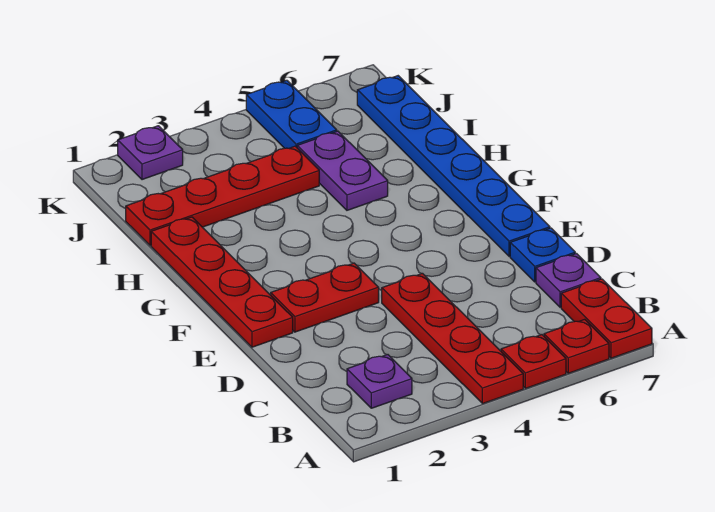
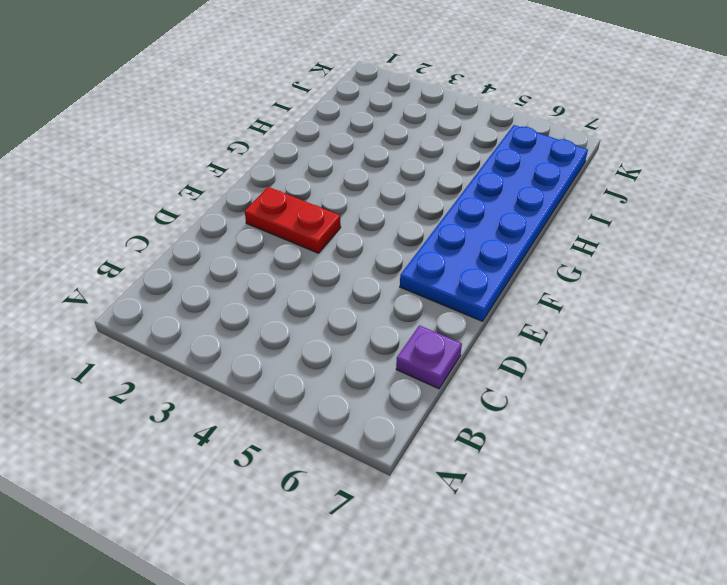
blue plate E6:J7 level 1 -> blue plate E7:J7 level 1
none -> red plate A4:D4 level 1
none -> red plate A5 level 1
none -> red plate A6 level 1

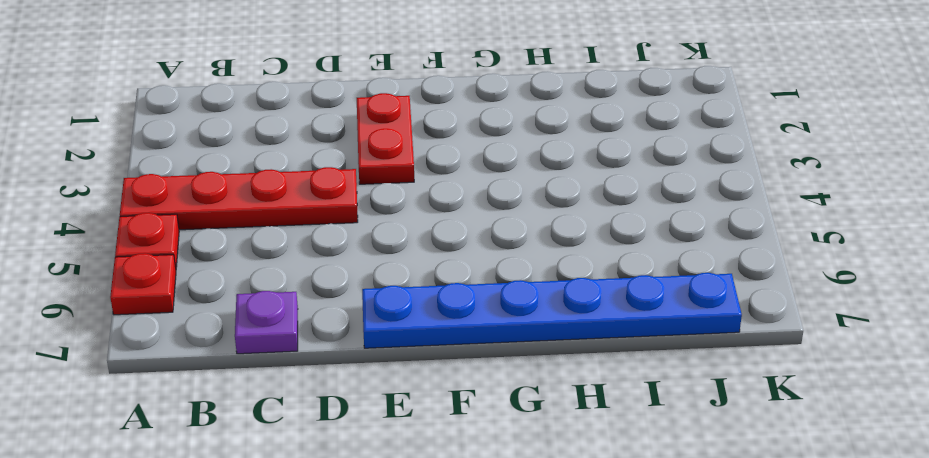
none -> red plate A7:B7 level 1
none -> purple plate B2 level 1
none -> blue plate D7 level 1

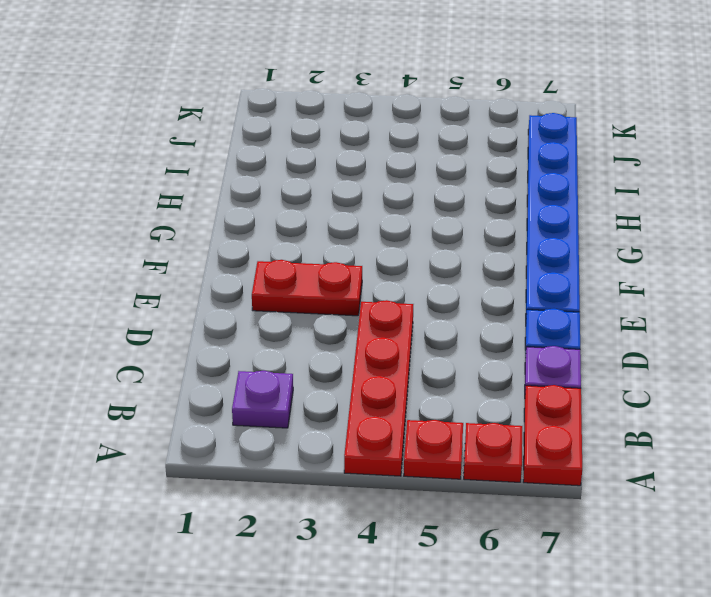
none -> red plate E1:H1 level 1
none -> purple plate H5:I5 level 1
none -> red plate I1:I4 level 1

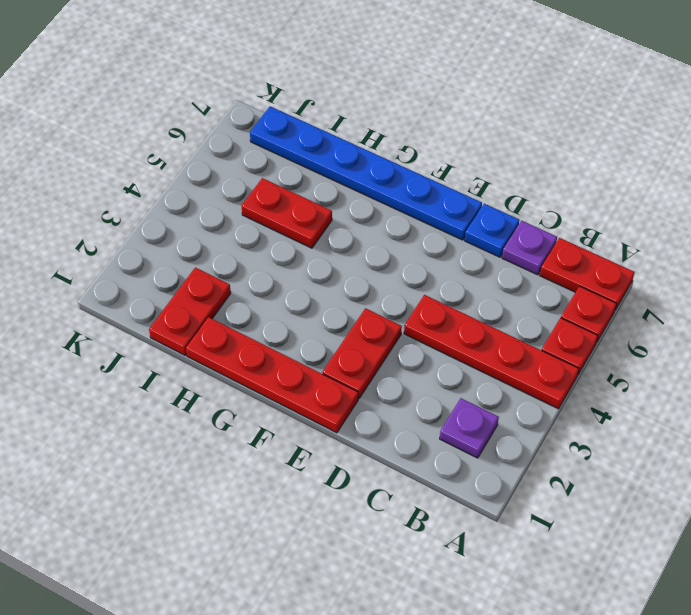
red plate H5:I5 level 1 -> purple plate H5:I5 level 1
red plate I1:I2 level 1 -> red plate I1:I4 level 1
none -> blue plate J5:K5 level 1
none -> purple plate K2 level 1

